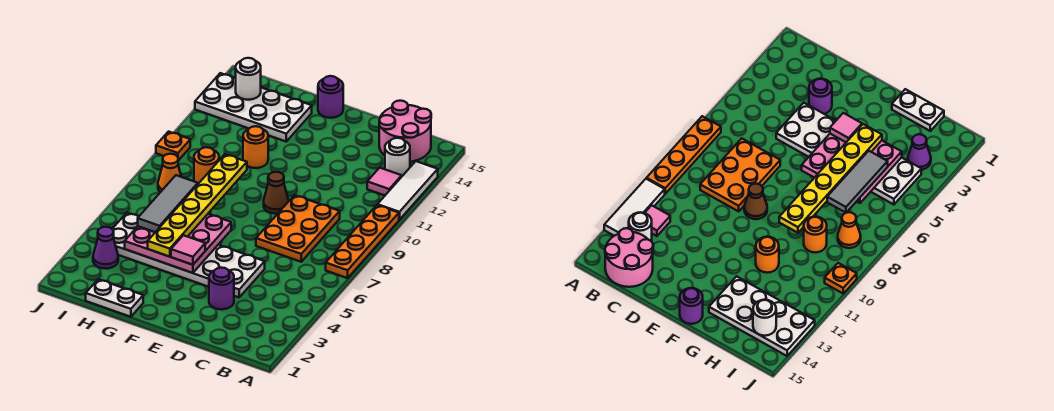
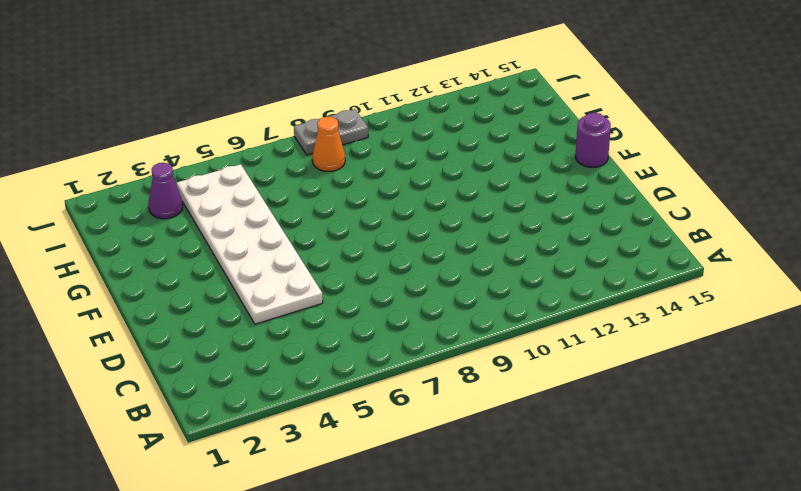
grey plate J8:J9 level 1 -> none
none -> orange plate A7:A10 level 1
none -> white tile A11:A13 level 1
none -> pink tile B12 level 1

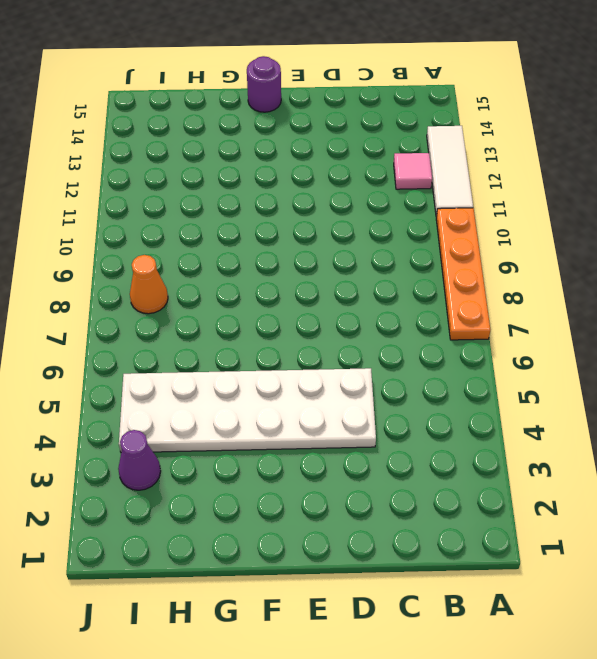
none -> white round brick B13 level 1
none -> pink round brick B14:C15 level 1
none -> orange plate C7:D9 level 1

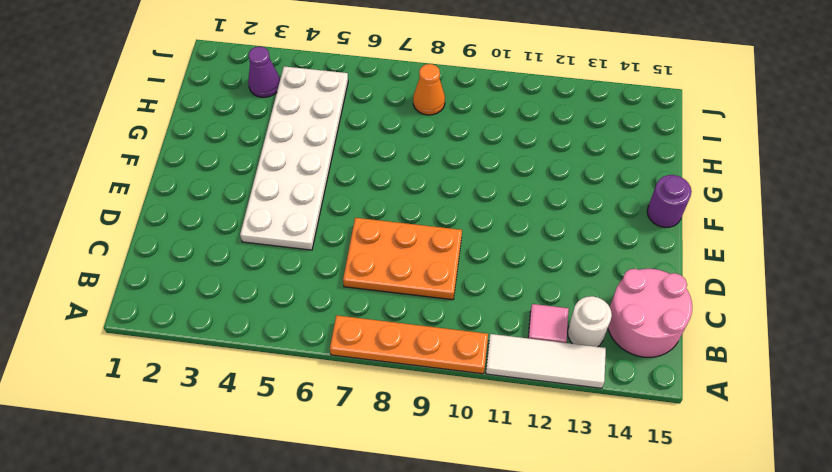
none -> purple round brick D3 level 1
none -> brown cone E9 level 1
none -> white plate G1:H1 level 1

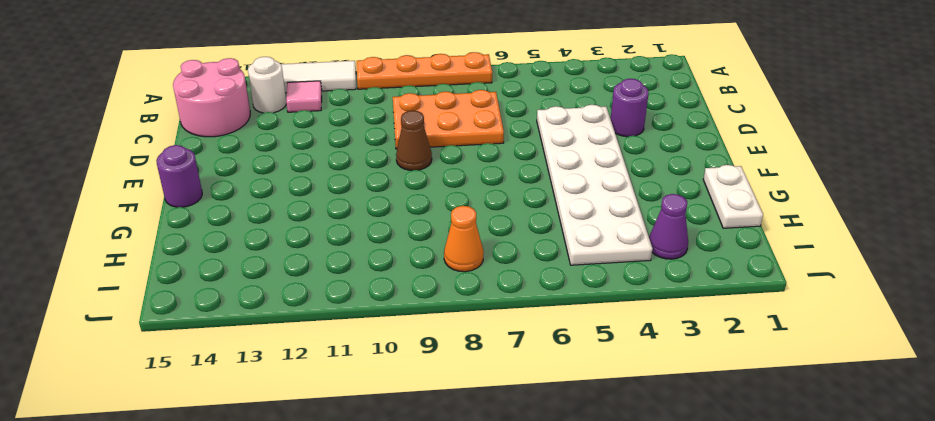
none -> orange round brick G11 level 1
none -> white plate G13:J14 level 1
none -> orange round brick H9 level 1

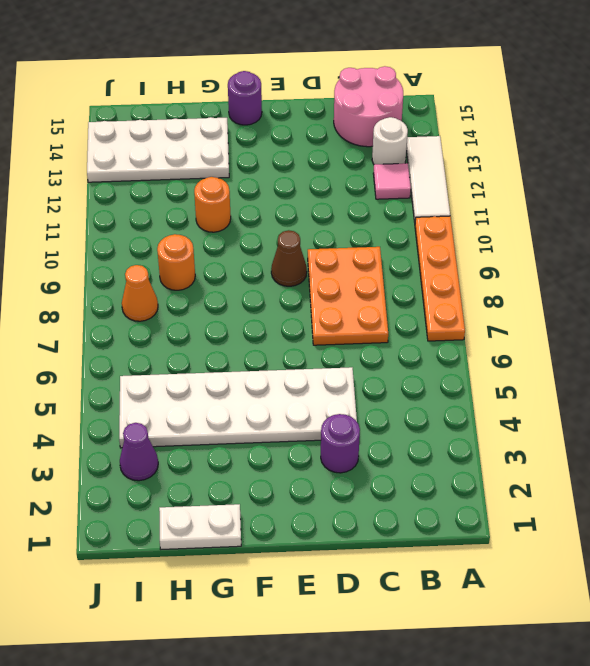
none -> orange plate J10 level 1
none -> pink plate F4:H6 level 2
none -> white round brick I14 level 2

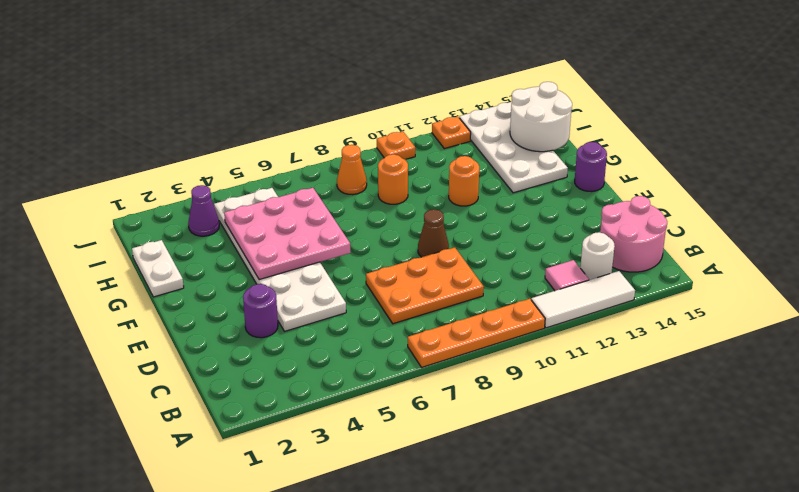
white round brick H14:I15 level 2 -> white round brick I14 level 2
orange plate J12 level 1 -> none
none -> pink tile F4 level 3
none -> yellow plate G4:G9 level 3
none -> grey tile H5:H7 level 3

